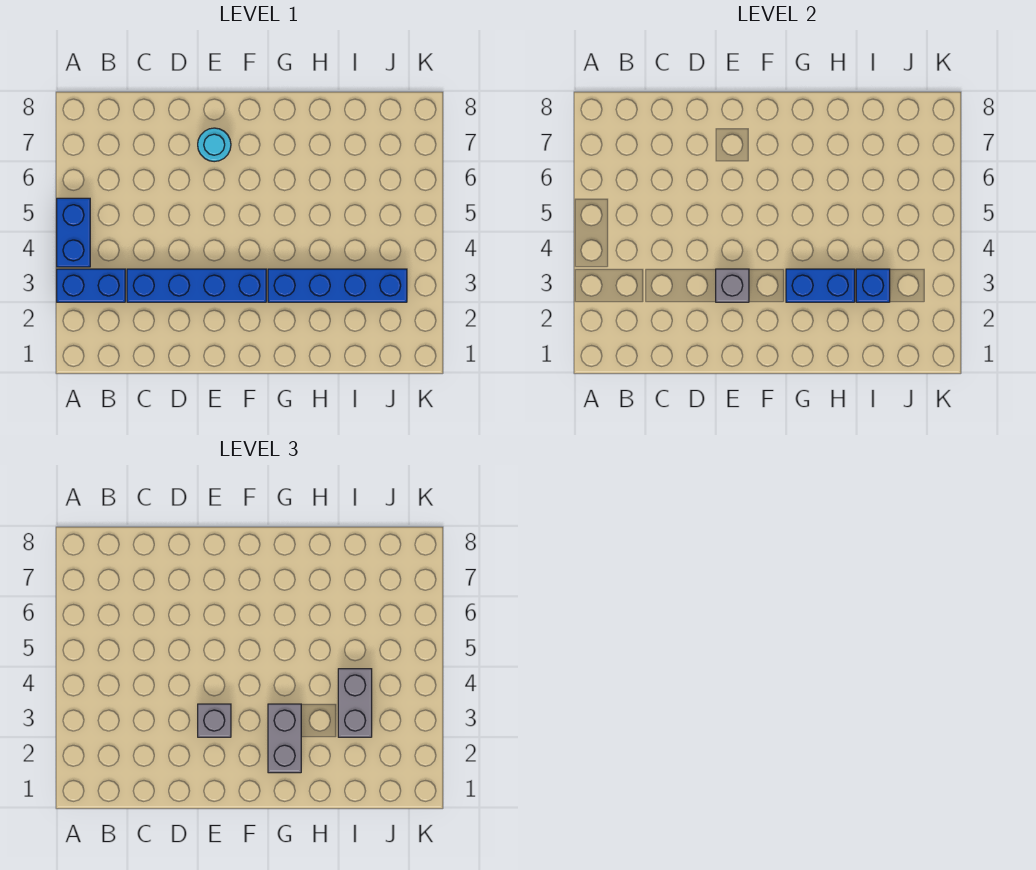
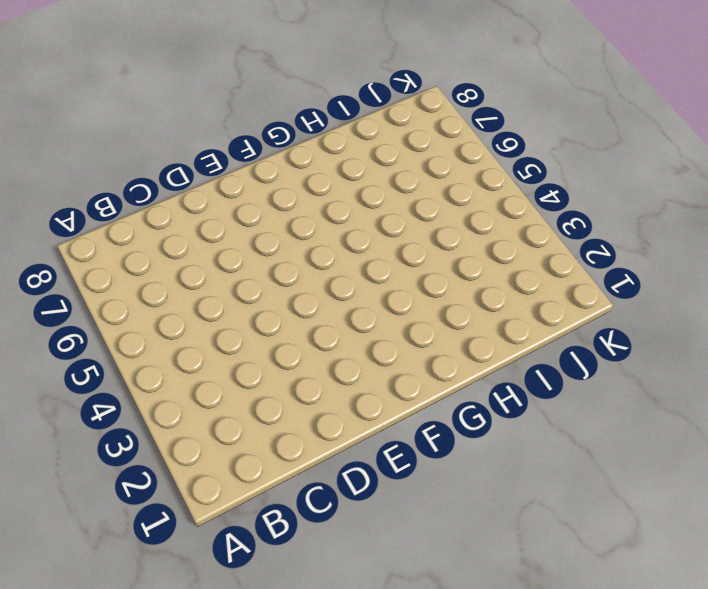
none -> blue brick A3:B3 level 1
none -> blue brick A4:A5 level 1

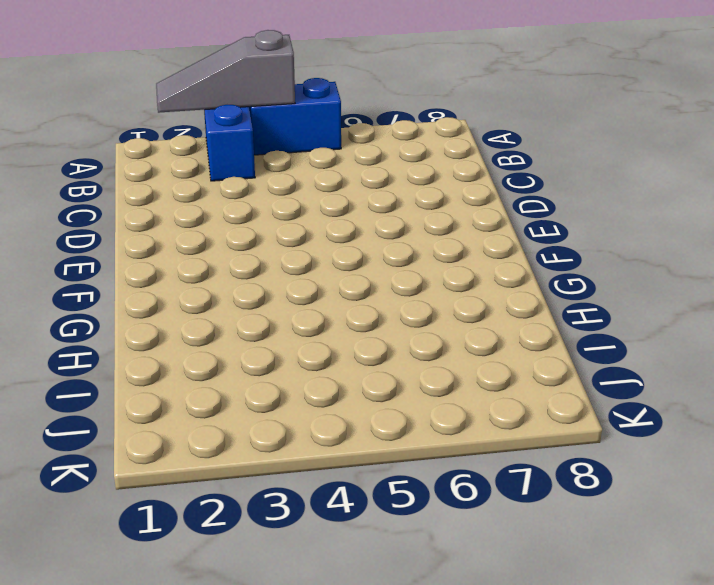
grey slope A2:A4 level 2 top 4 -> none
none -> blue brick C3:F3 level 1
none -> cyan round brick E7 level 1

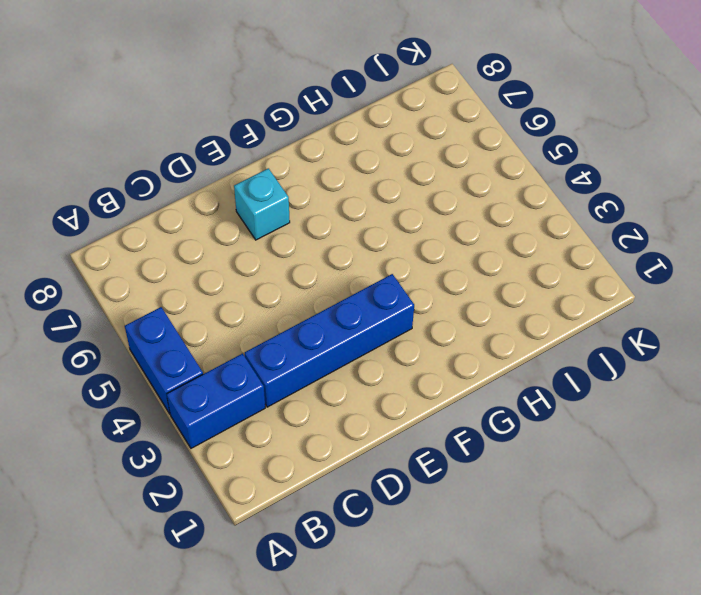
cyan brick E7 level 1 -> cyan round brick E7 level 1
none -> blue brick G3:J3 level 1
none -> grey brick E3 level 2

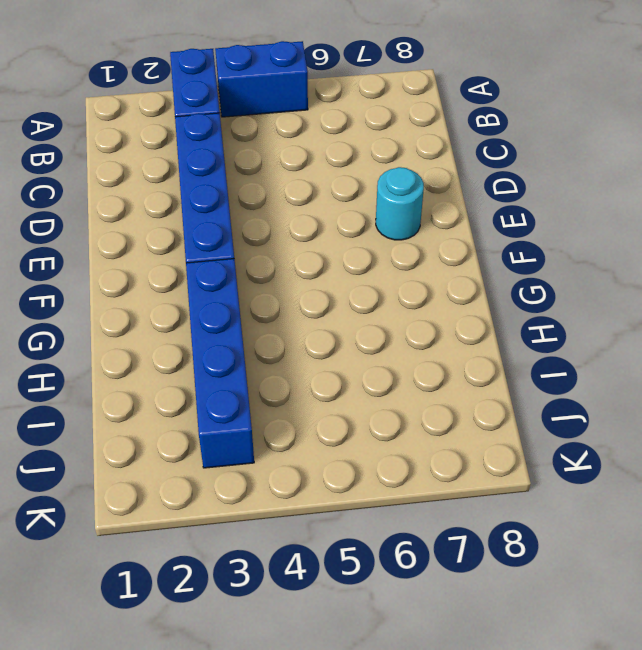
none -> grey brick E3 level 2
none -> blue brick G3:H3 level 2

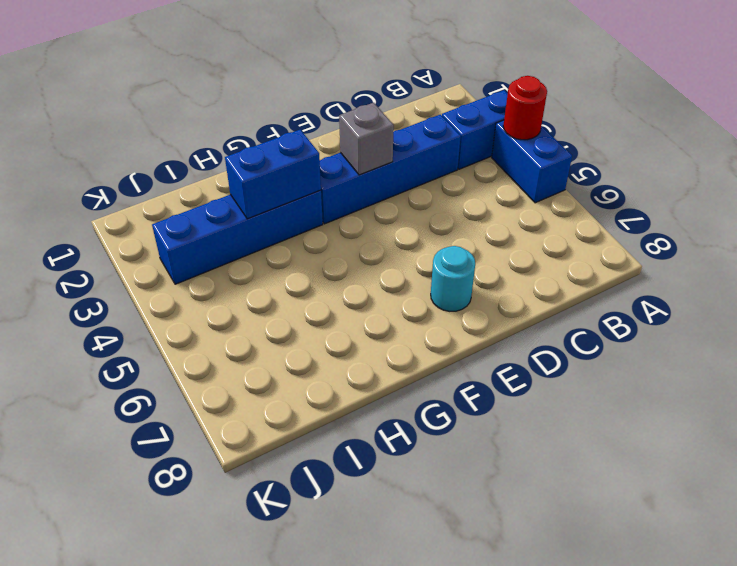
red round brick A4 level 2 -> none
none -> blue brick I3 level 2
none -> grey brick E3 level 3

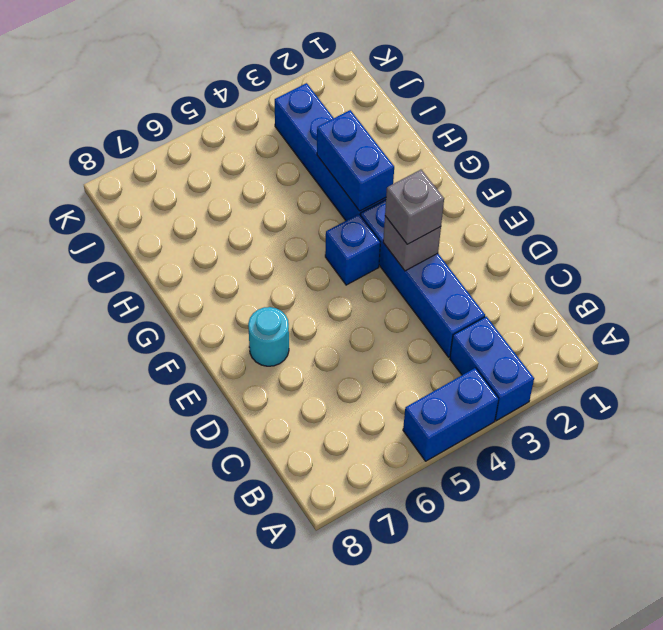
blue brick F4 level 1 -> blue brick I3 level 2
none -> grey brick G2:G3 level 3
none -> grey brick I3:I4 level 3

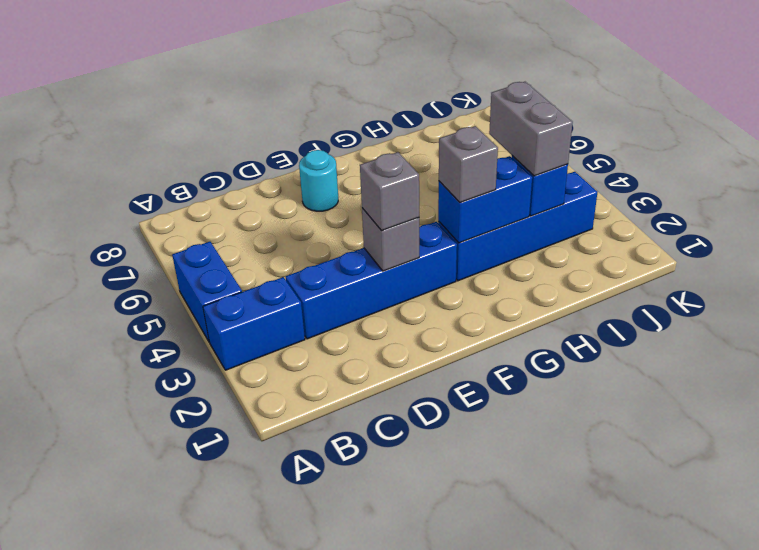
grey brick G3 level 3 -> grey brick G2:G3 level 3

